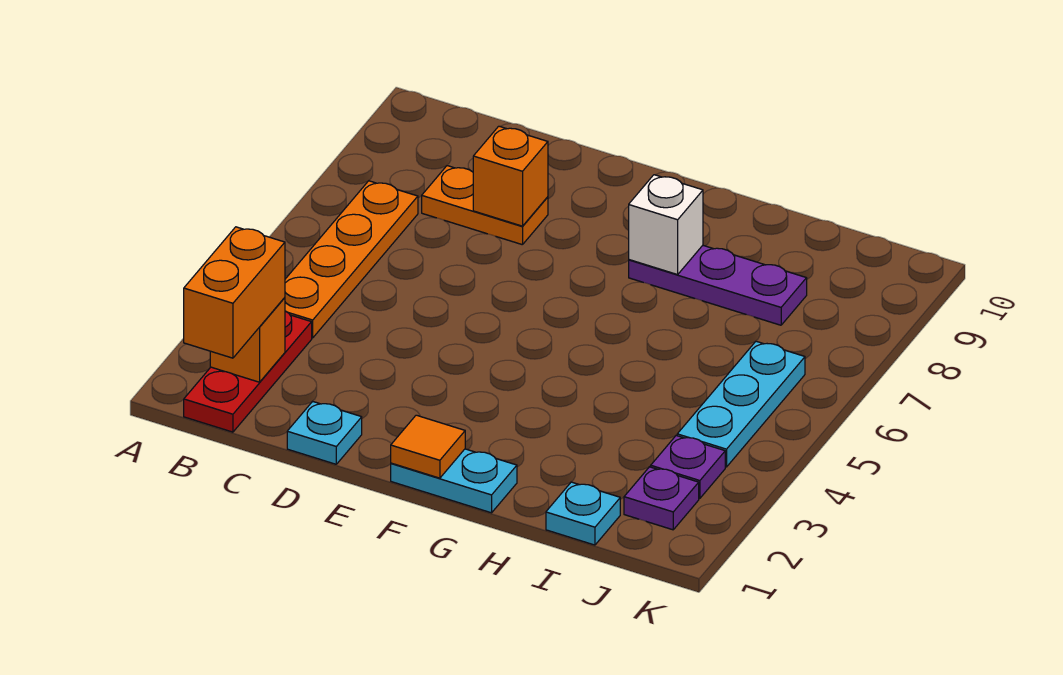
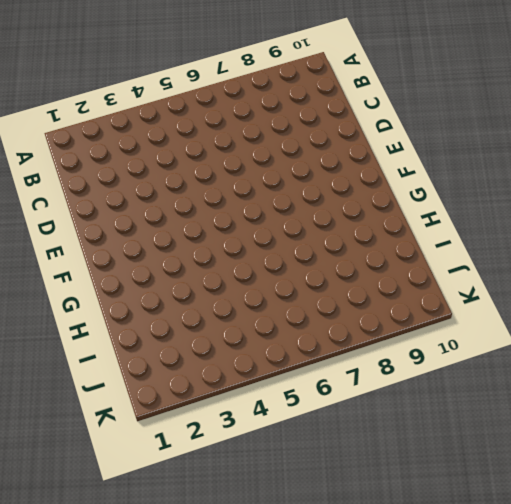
none -> red plate B1:B3 level 1
none -> orange plate B4:B7 level 1
none -> orange plate C8:D8 level 1

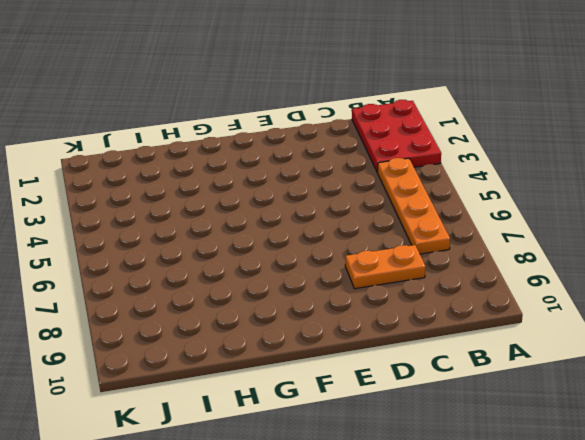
red plate A1:B3 level 1 -> red plate B1:B3 level 1
none -> cyan plate D1 level 1
none -> cyan plate F1:G1 level 1
none -> purple plate G8:I8 level 1

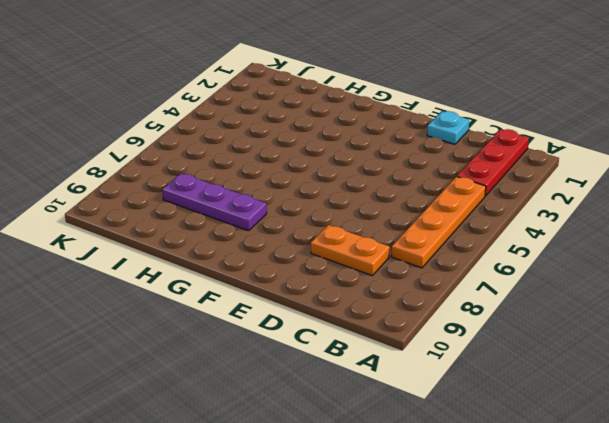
none -> cyan plate F1:G1 level 1
none -> cyan plate I1 level 1
none -> purple plate J2 level 1

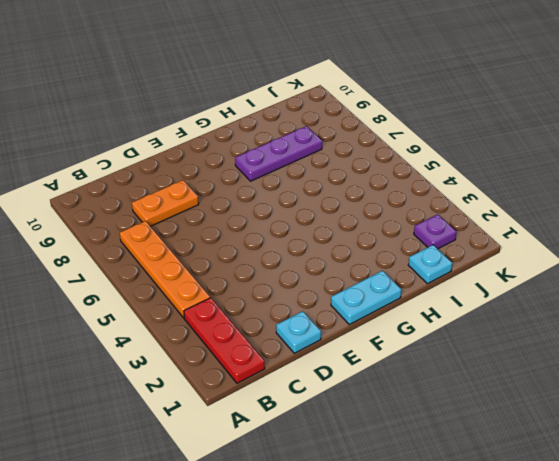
none -> purple plate J3 level 1
none -> cyan plate J4:J6 level 1
none -> orange brick B2 level 2

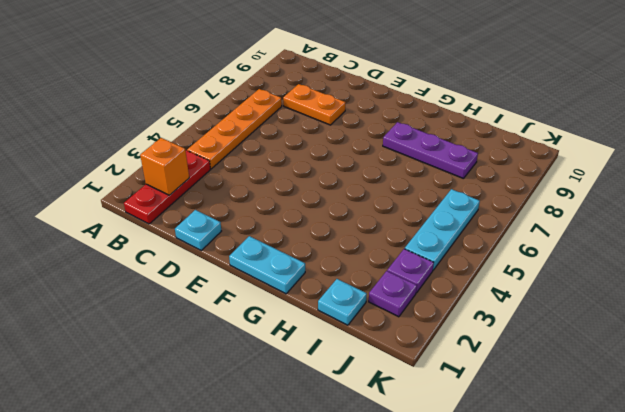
none -> orange brick D8 level 2
none -> orange tile F1 level 2
none -> white brick G8 level 2

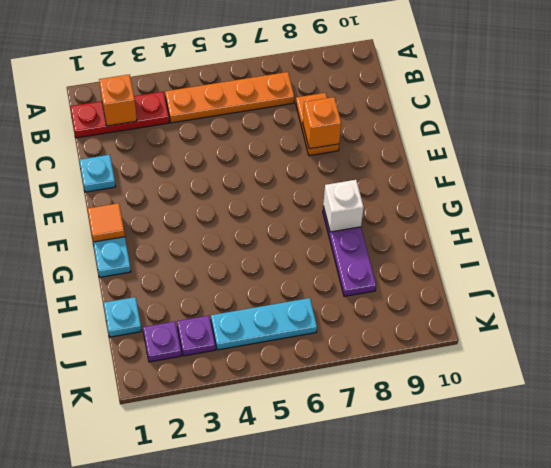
none -> orange brick B1:B2 level 3

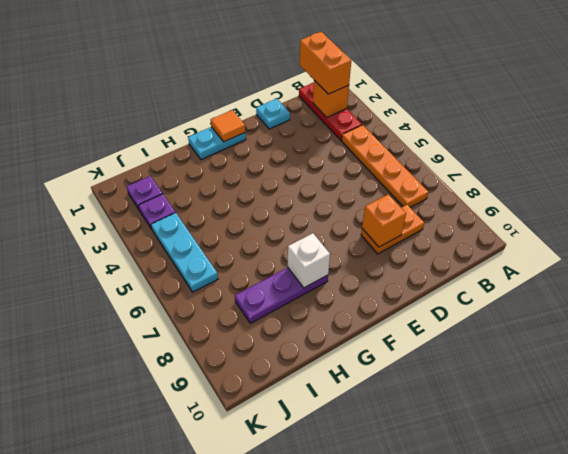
none -> cyan plate I1 level 1

